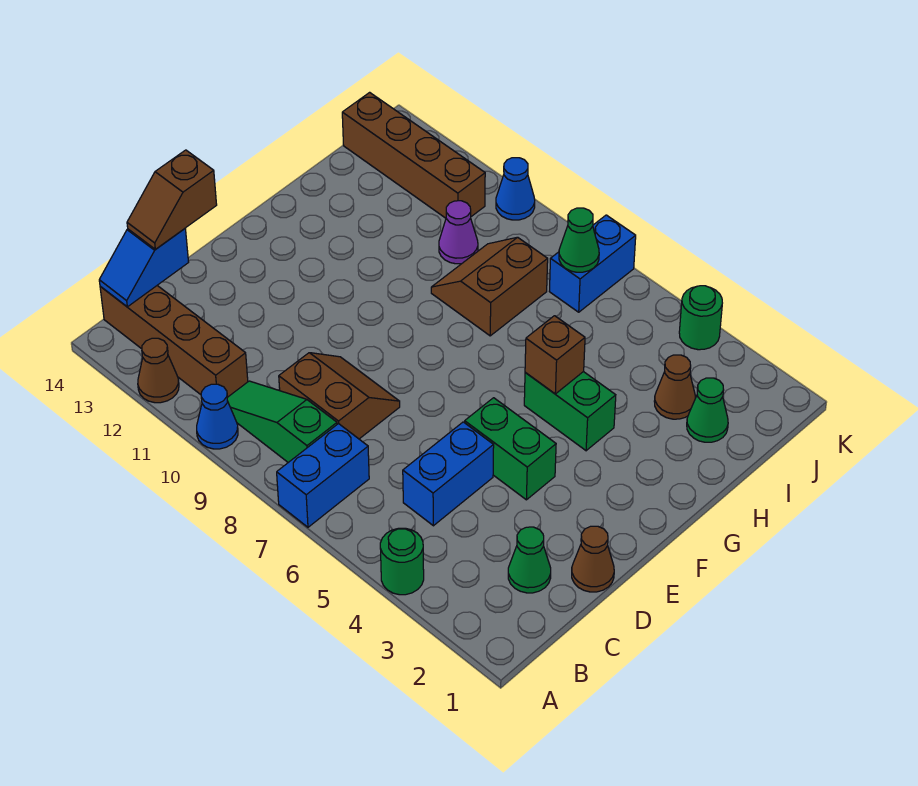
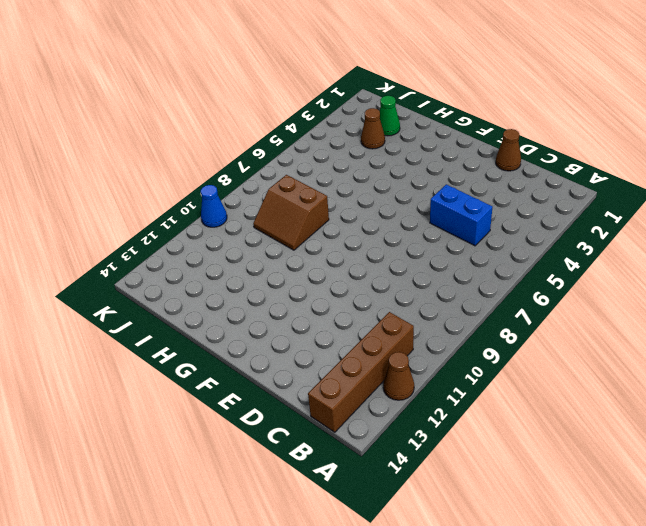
none -> green round brick A4 level 1
none -> blue brick A7:B7 level 1
none -> blue cone A10 level 1

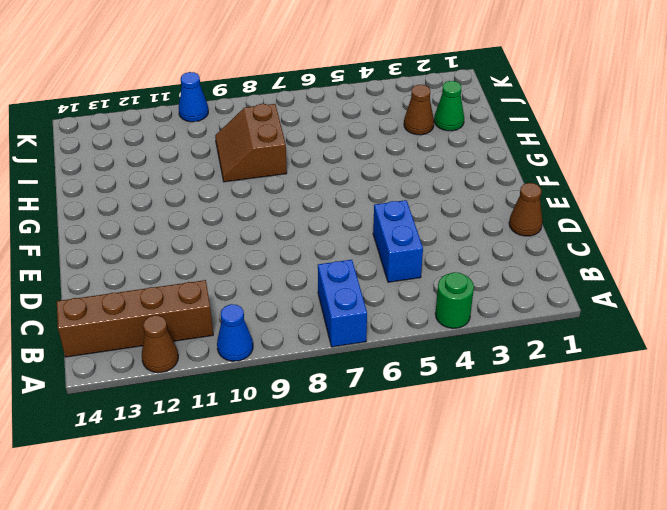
none -> green slope B8:B10 level 1 top 8
none -> green cone C2 level 1
none -> brown slope C8:D9 level 1 top C

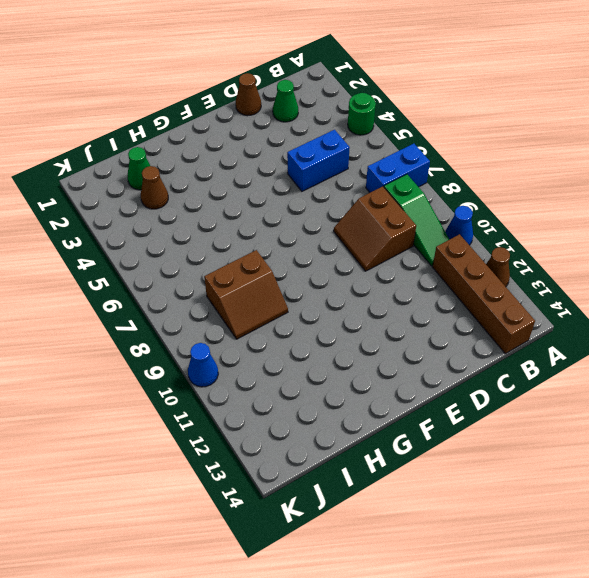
none -> green brick E4:E5 level 1
none -> green brick G4:G5 level 1
none -> purple cone I10 level 1

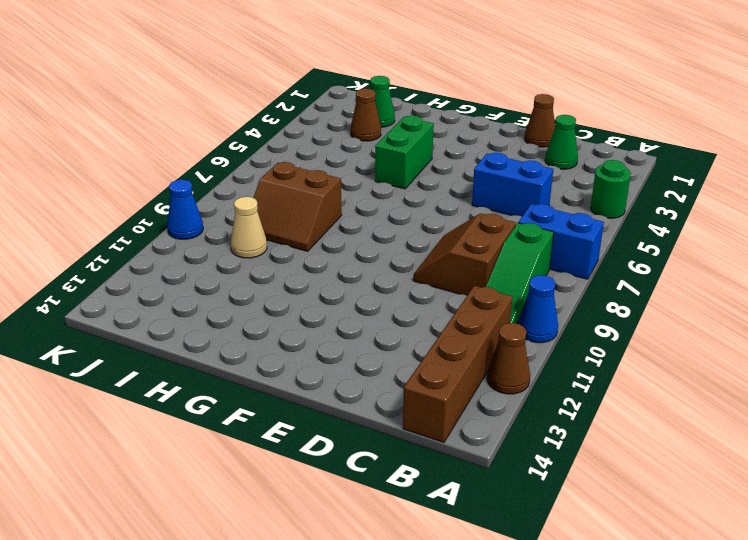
tan cone I10 level 1 -> purple cone I10 level 1
none -> green brick E4:E5 level 1
none -> blue brick J7:K7 level 1
none -> brown brick J11:J14 level 1

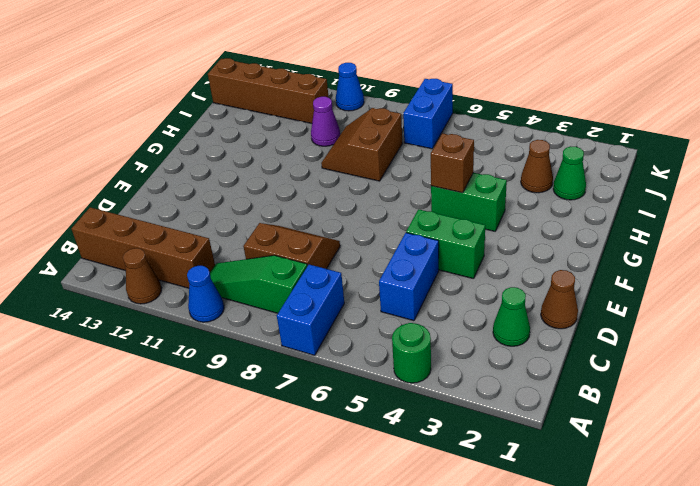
none -> green round brick K4 level 1
none -> blue slope B14:C14 level 2 top C
none -> green cone J7 level 2

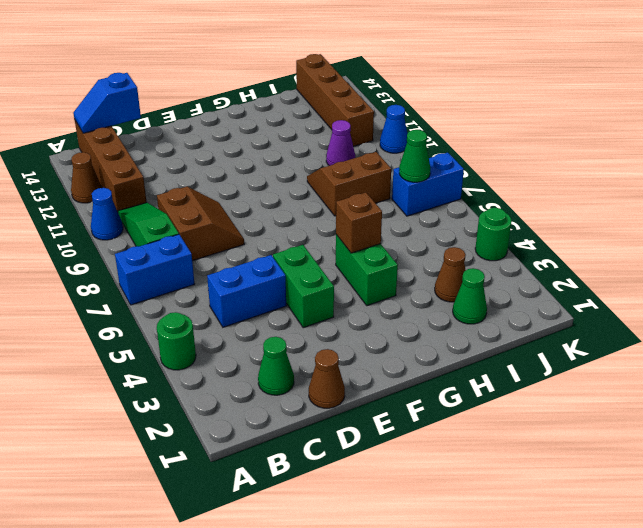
none -> brown slope C14:D14 level 3 top D

